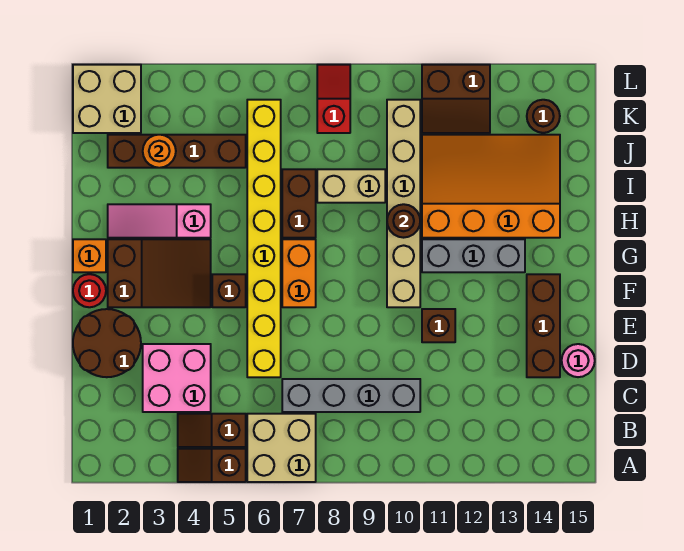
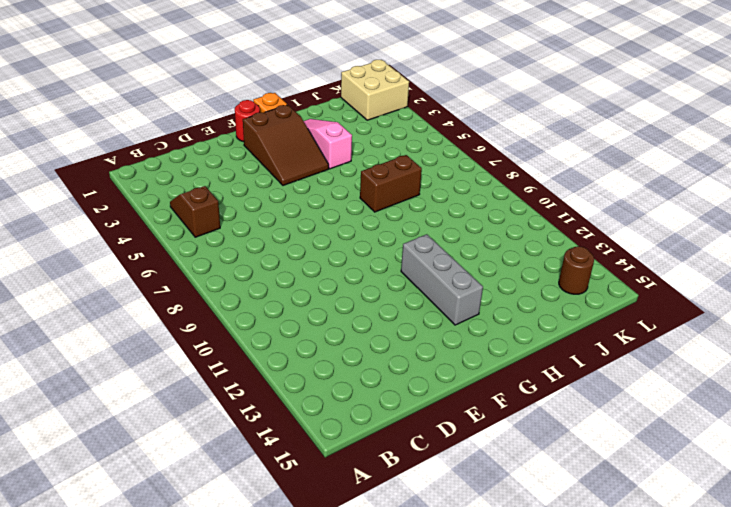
none -> brown slope A4:A5 level 1 top 5
none -> tan brick A6:B7 level 1
none -> pink brick C3:D4 level 1

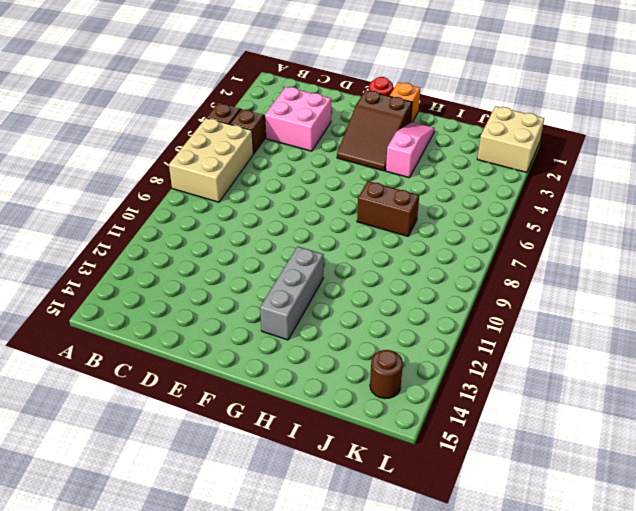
tan brick A6:B8 level 1 -> tan brick A6:B7 level 1
none -> grey brick C7:C10 level 1
none -> brown round brick D1:E2 level 1
none -> yellow brick D6:K6 level 1

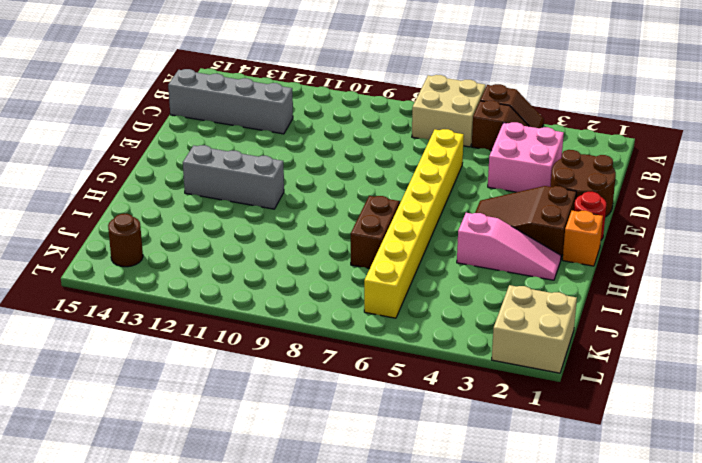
grey brick C12:C15 level 1 -> grey brick C7:C10 level 1
none -> brown brick D14:F14 level 1
none -> pink round brick D15 level 1
none -> brown brick E11 level 1

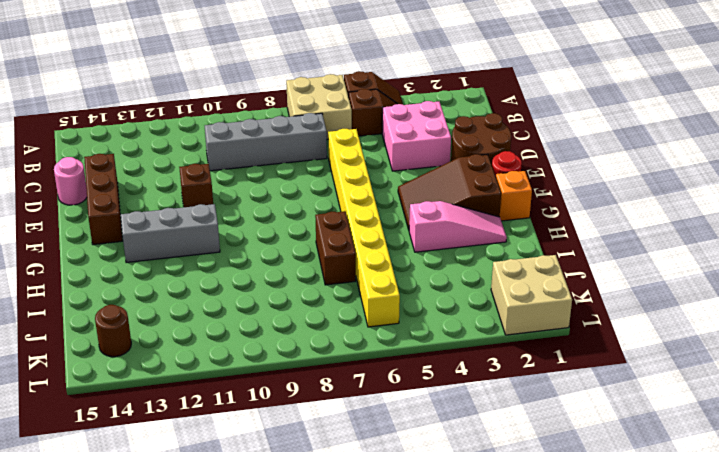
none -> brown brick F5 level 1
none -> orange brick F7:G7 level 1
none -> tan brick F10:K10 level 1

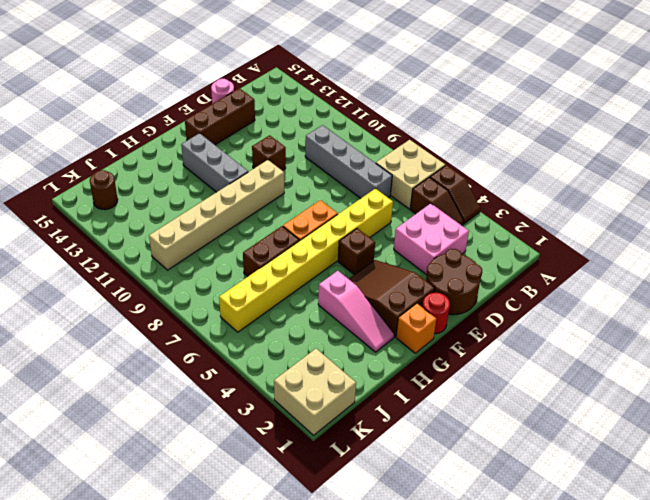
none -> orange slope H11:J14 level 1 top H
none -> tan brick I8:I9 level 1
none -> brown brick J2:J5 level 1

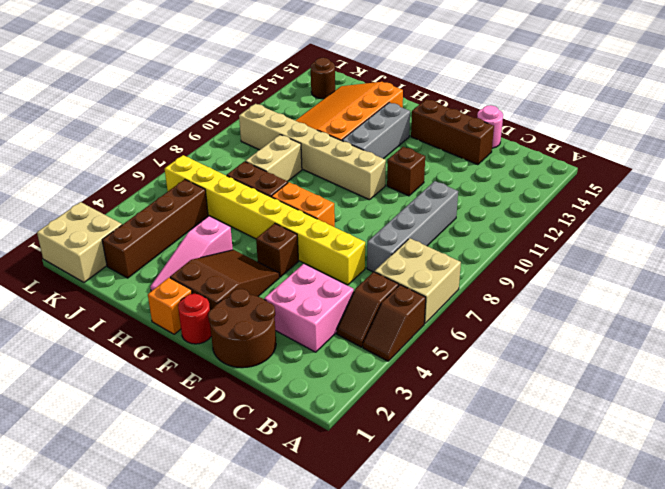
none -> red slope K8:L8 level 1 top K
none -> brown slope K11:L12 level 1 top L
none -> brown round brick H10 level 2

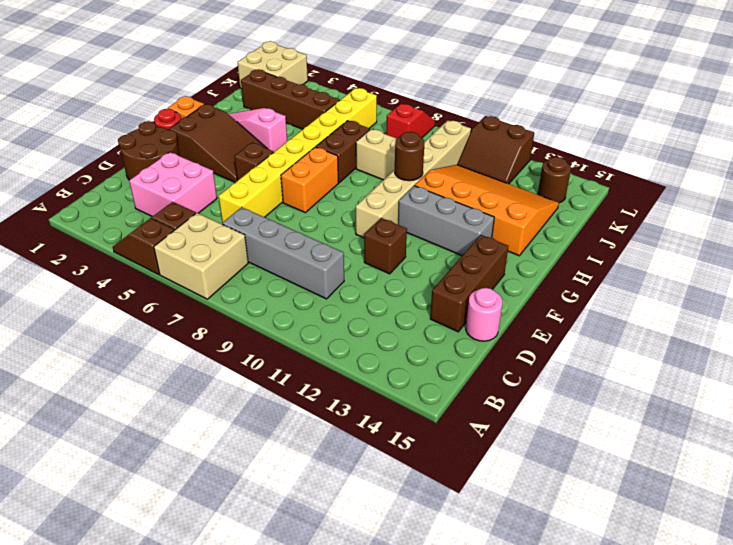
none -> orange round brick J3 level 2

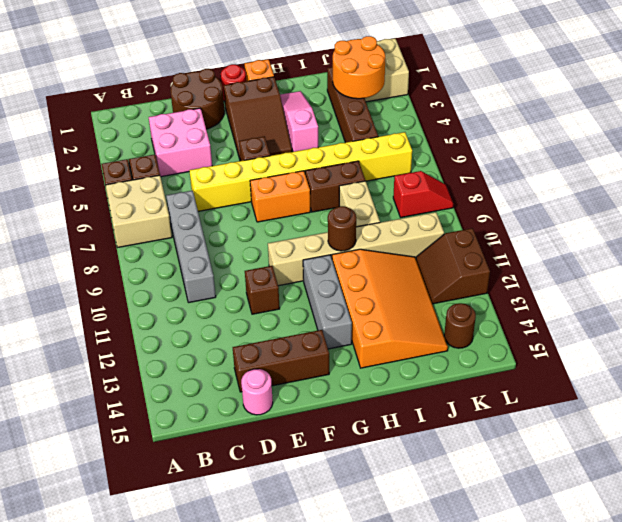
orange round brick J2:K3 level 2 -> orange round brick J3 level 2

